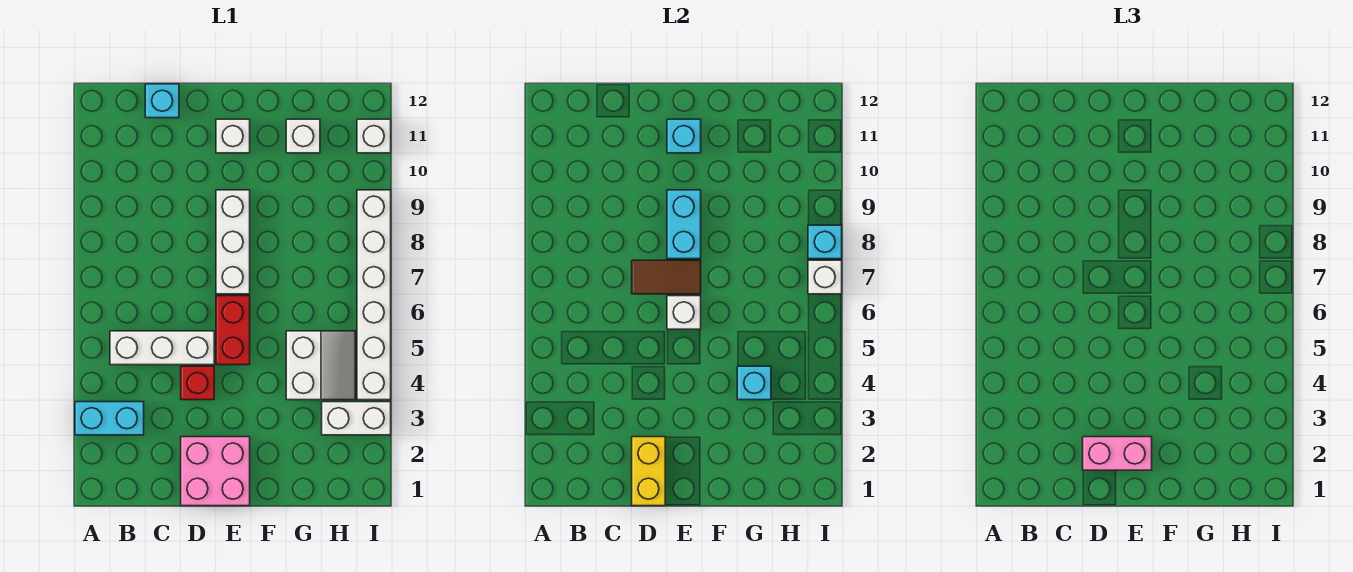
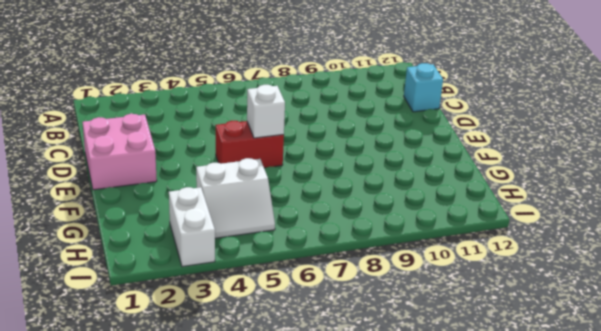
none -> cyan brick A3:B3 level 1
none -> white brick B5:D5 level 1
none -> red brick D4 level 1

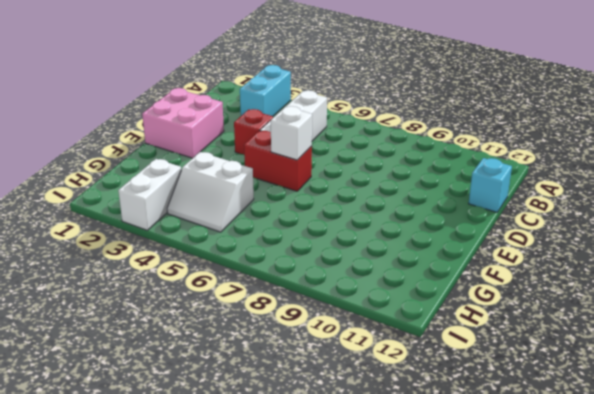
none -> white brick E7:E9 level 1
none -> white brick E11 level 1
none -> white brick G11 level 1

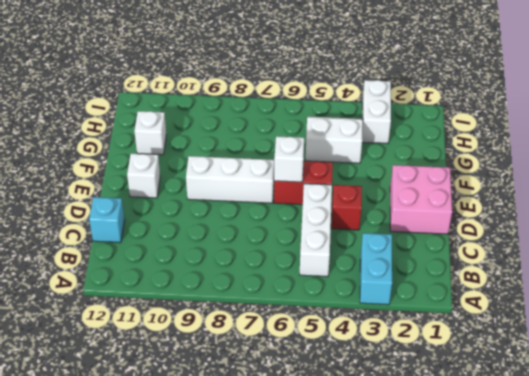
none -> white brick I4:I9 level 1
none -> white brick I11 level 1
none -> yellow brick D1:D2 level 2

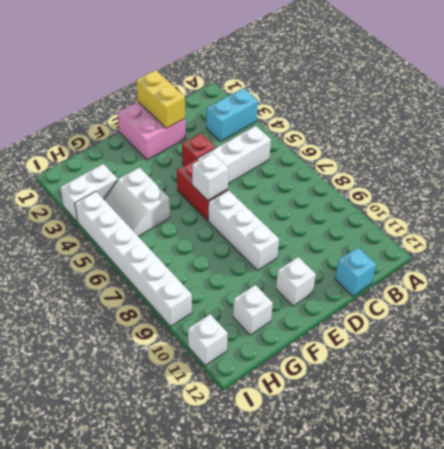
none -> brown tile D7:E7 level 2
none -> cyan brick E8:E9 level 2
none -> cyan brick E11 level 2

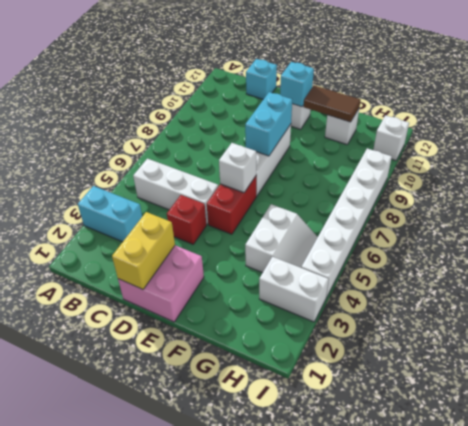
brown tile F11:G11 level 2 -> brown tile D7:E7 level 2
none -> cyan brick G4 level 2
none -> white brick I7 level 2
none -> cyan brick I8 level 2

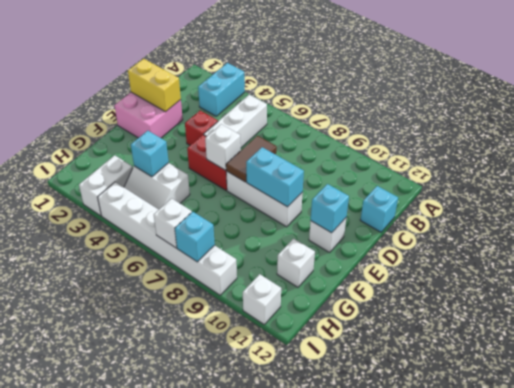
none -> pink brick D2:E2 level 3

